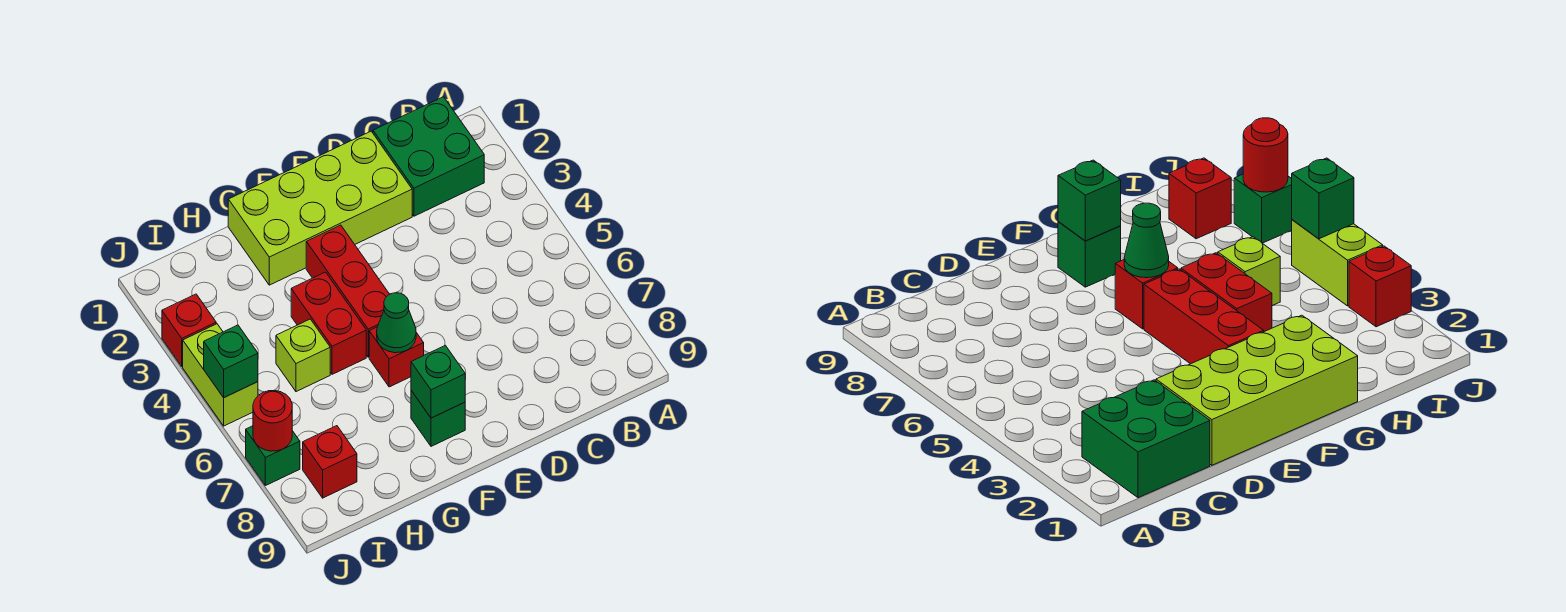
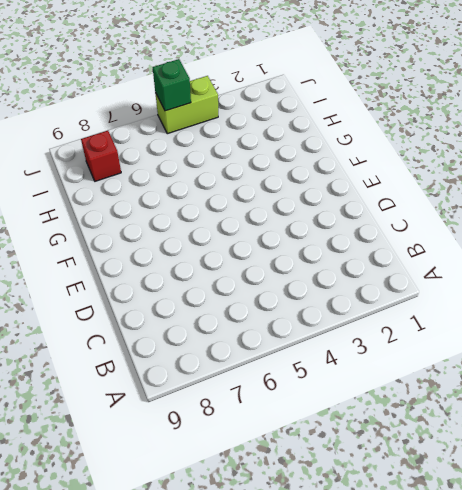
none -> green brick B1:C2 level 1
none -> lime brick D1:G2 level 1
none -> red brick F3:F5 level 1

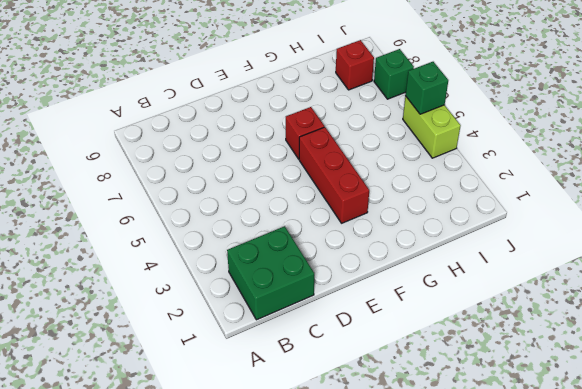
none -> lime brick D1:G2 level 1
none -> green brick F8 level 1
none -> red brick G4:G5 level 1

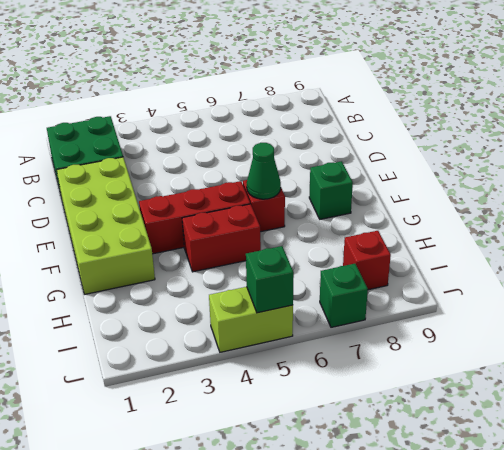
none -> lime brick H5 level 1
none -> red brick J3 level 1
none -> green brick F8 level 2

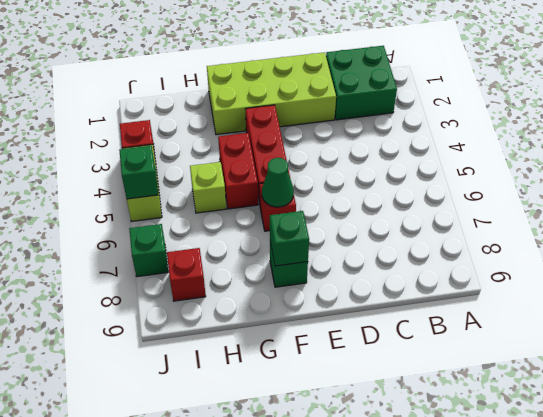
none -> red round brick J7 level 2

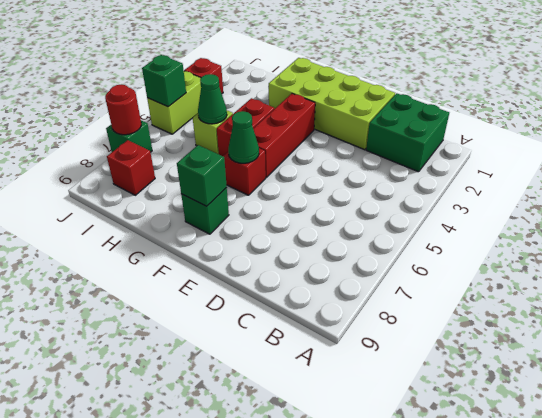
green cone H5 level 2 -> none

